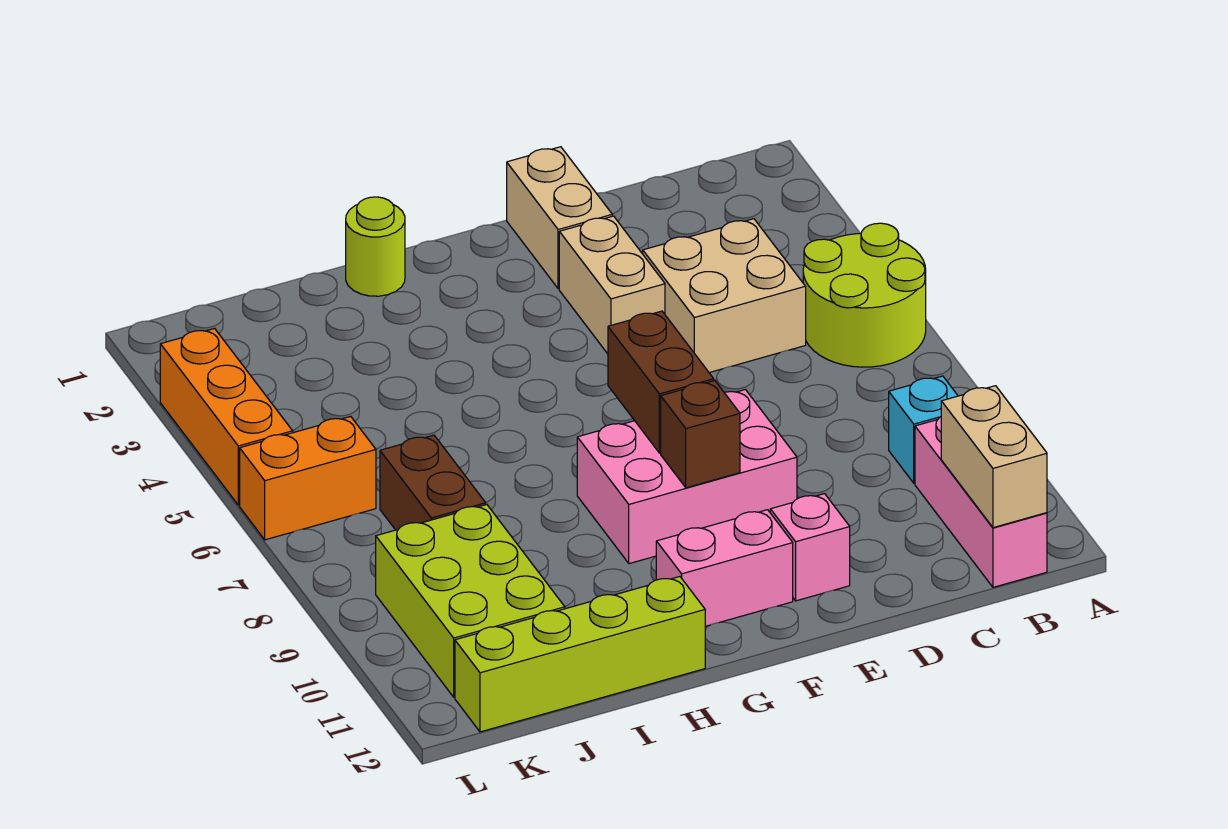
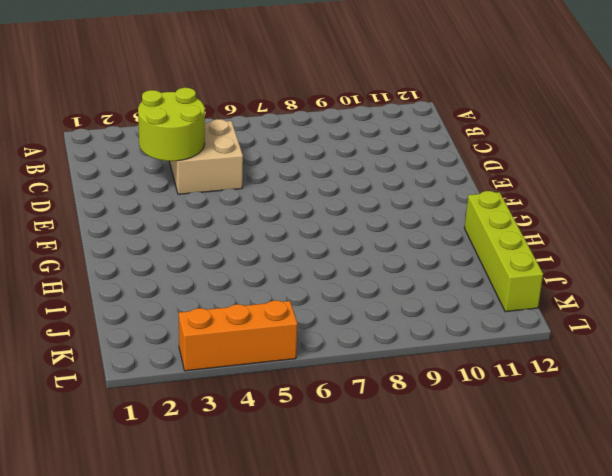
lime round brick C3:D4 level 2 -> lime round brick A5:B6 level 1
none -> cyan brick B9 level 1
none -> pink brick B10:B12 level 1
none -> tan brick E1:E2 level 1

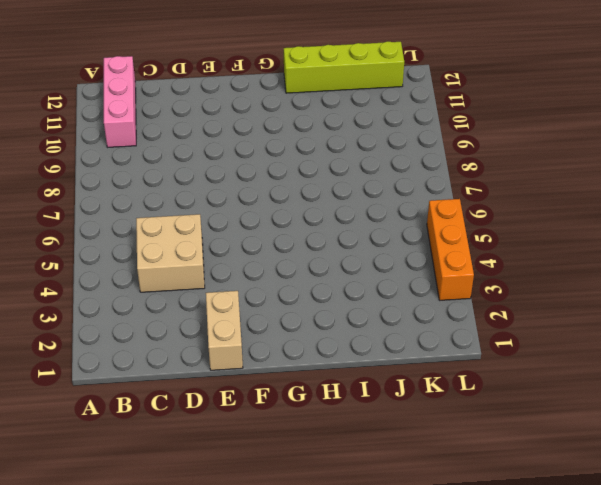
none -> lime round brick A5:B6 level 1
none -> cyan brick B9 level 1
none -> tan brick E3:E4 level 1

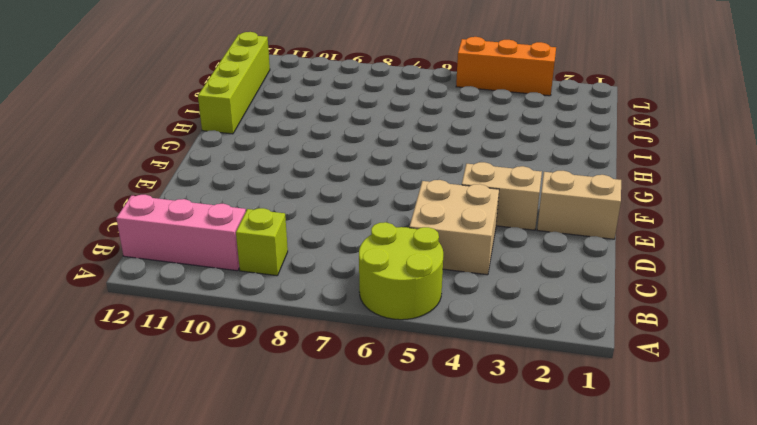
lime brick B9 level 1 -> cyan brick B9 level 1
none -> pink brick E8:G9 level 1
none -> pink brick E11 level 1
none -> pink brick F11:G11 level 1

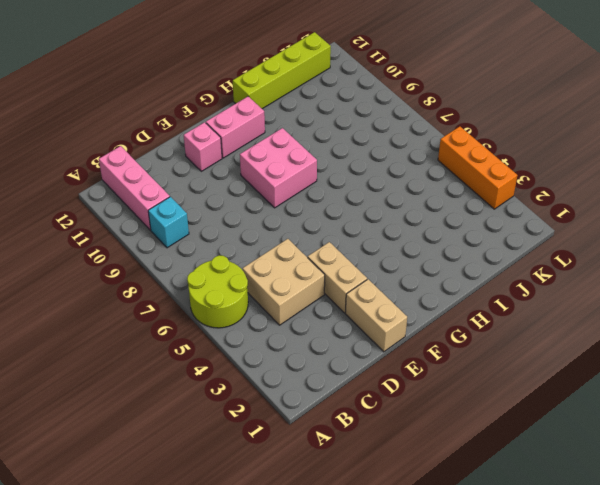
pink brick F8:G9 level 1 -> pink brick E8:G9 level 1
none -> lime round brick H1 level 1
none -> brown brick J7:J8 level 1
none -> lime brick J9:K11 level 1

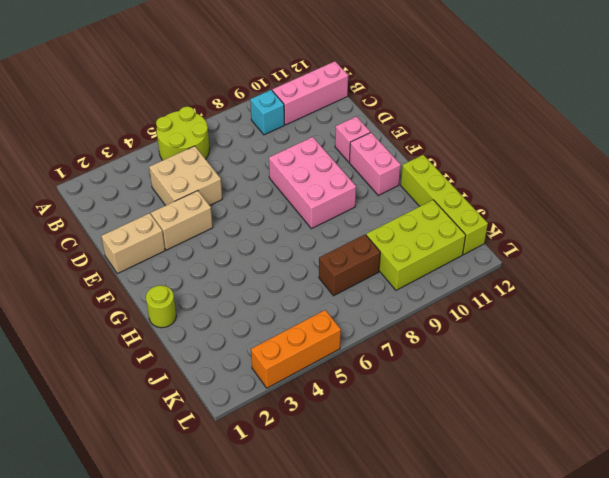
none -> orange brick K6:L6 level 1
none -> tan brick B11:B12 level 2
none -> brown brick F7:F8 level 2

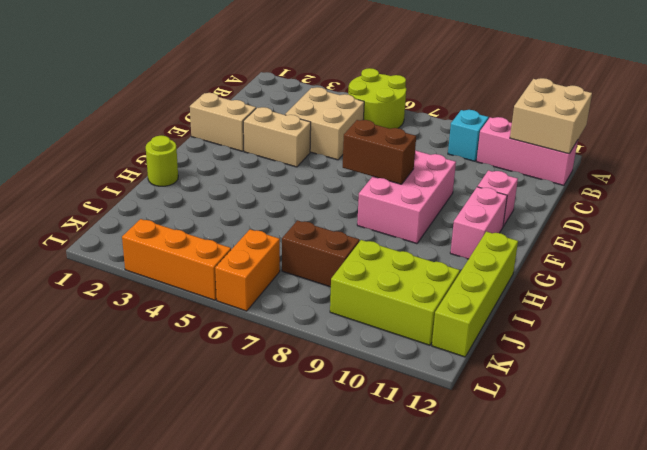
tan brick A11:B12 level 2 -> tan brick B11:B12 level 2
none -> brown brick F9 level 2

